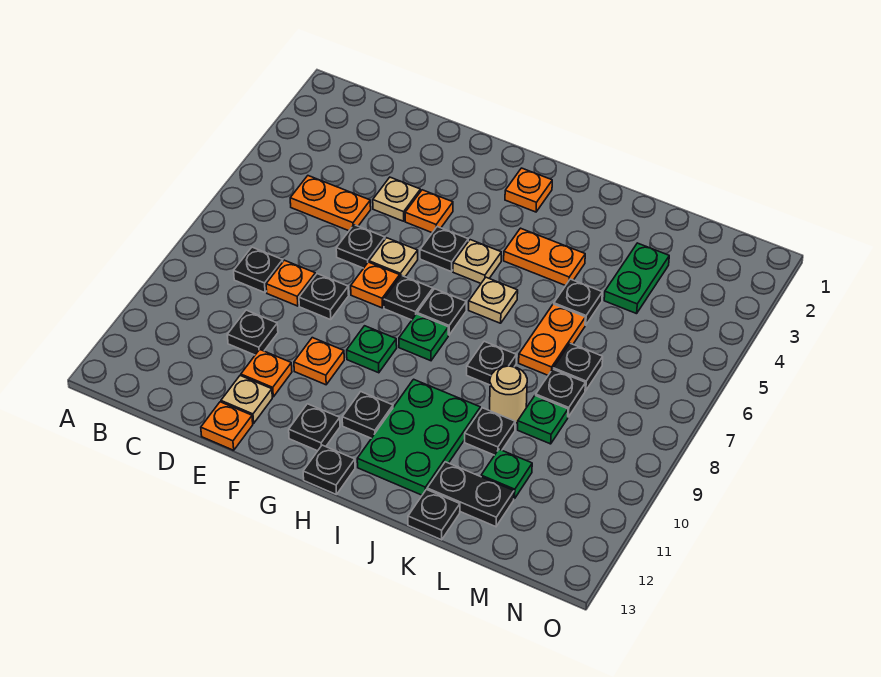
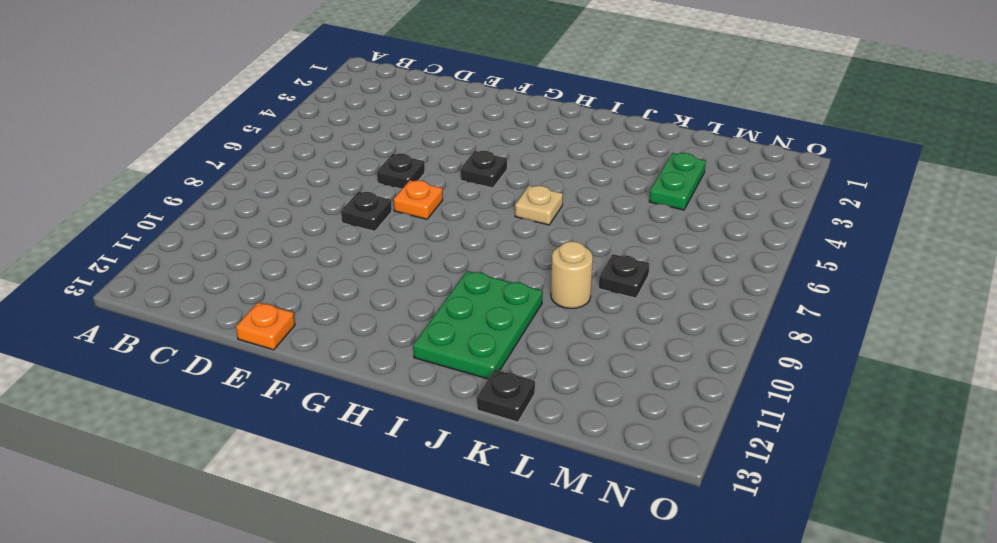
none -> orange plate C5:D5 level 1
none -> black plate C8 level 1
none -> orange plate D8 level 1
none -> black plate D10 level 1

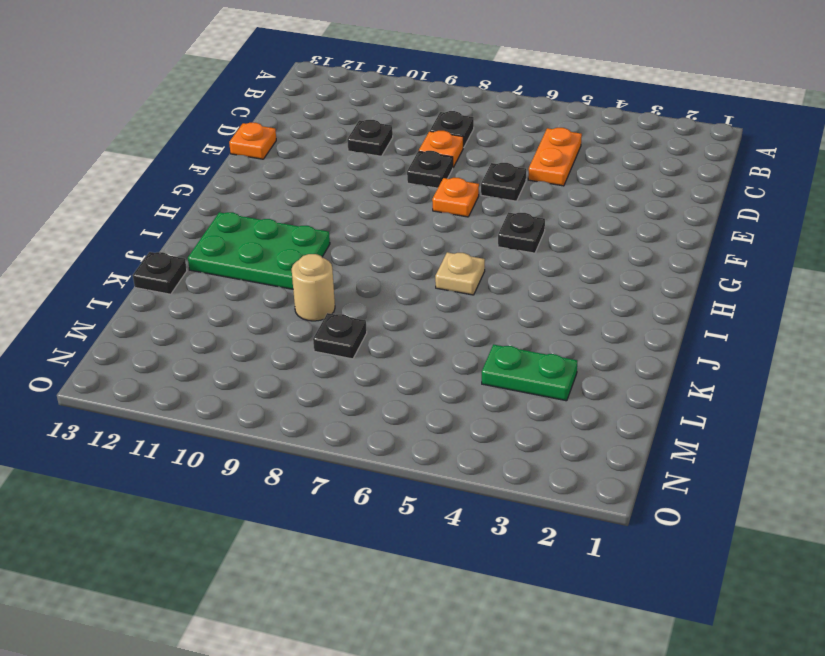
none -> tan plate E4 level 1
none -> orange plate E11 level 1
none -> tan plate E12 level 1
none -> orange plate F4 level 1

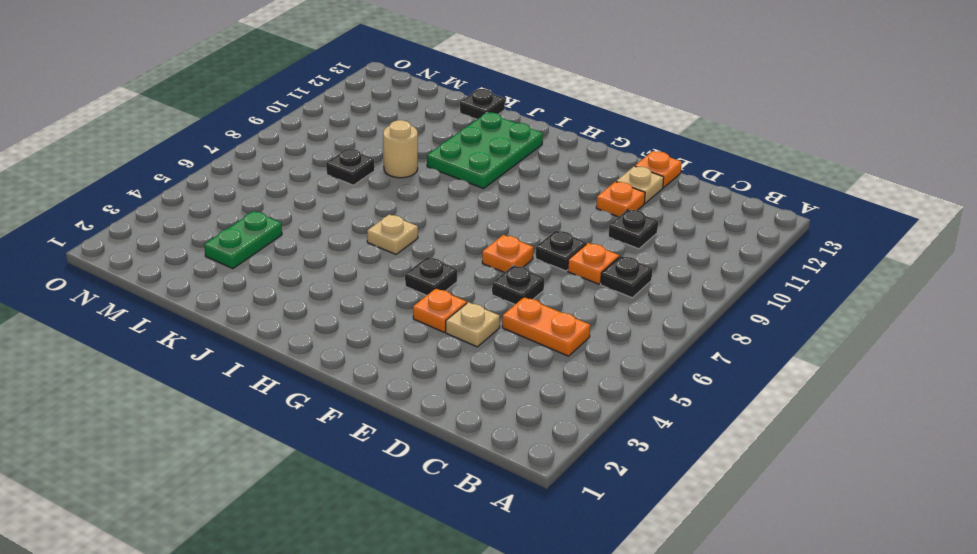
none -> tan plate F6 level 1
none -> orange plate F10 level 1
none -> black plate G7 level 1
none -> green plate G9 level 1

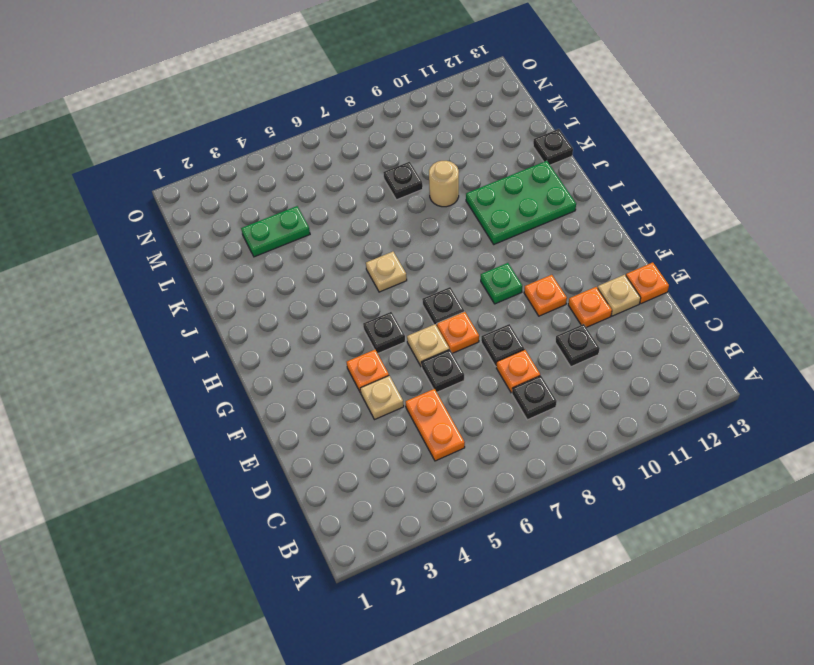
none -> black plate G12 level 1
none -> orange plate H2 level 1
none -> tan plate H5 level 1
none -> black plate H7 level 1

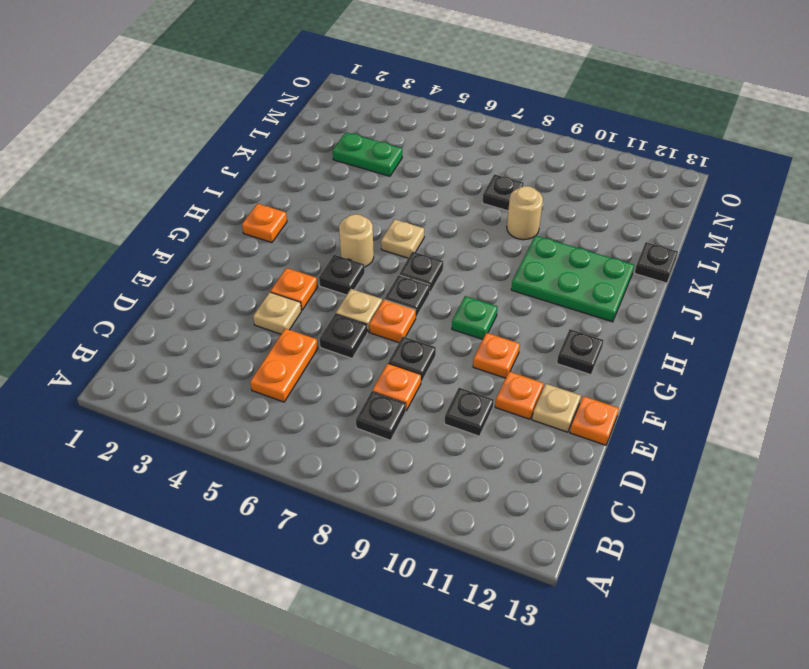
tan round brick H5 level 1 -> tan plate H5 level 1
none -> green plate H8 level 1
none -> black plate H11 level 1
none -> black plate H13 level 1
none -> orange plate I4:J4 level 1

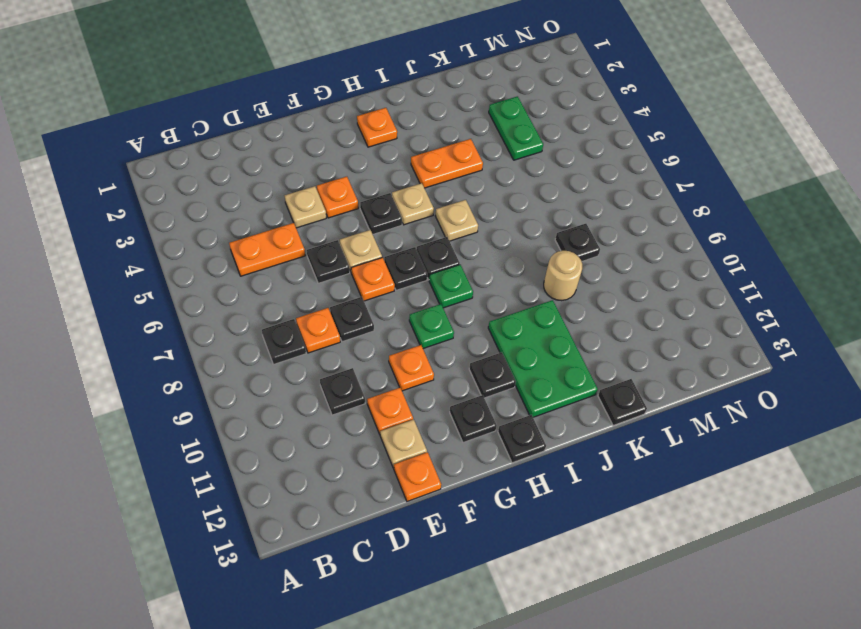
none -> black plate J8 level 1
none -> black plate K5 level 1
none -> orange plate K6:K7 level 1
none -> black plate K10 level 1

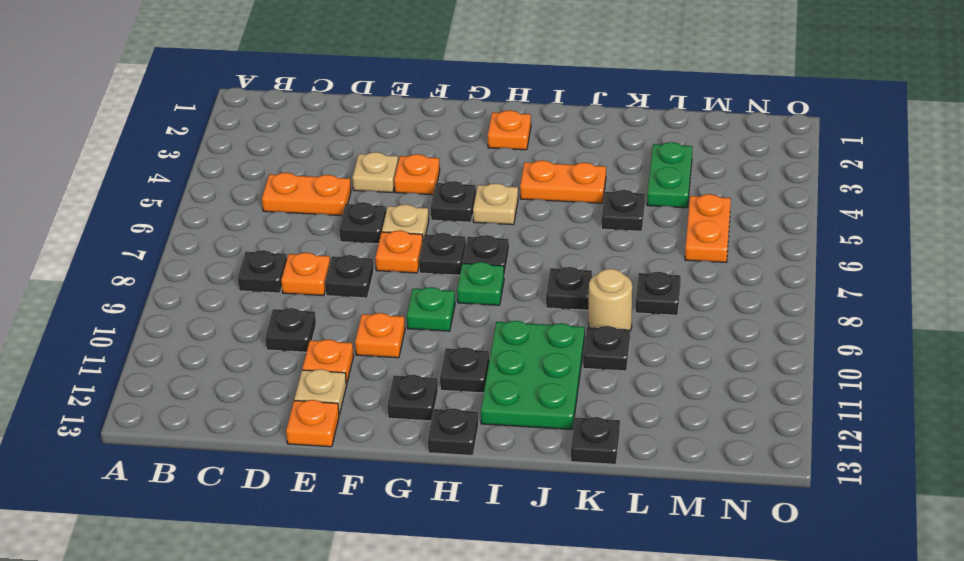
orange plate M5:M6 level 1 -> orange plate K6:K7 level 1
none -> tan plate I6 level 1
none -> black plate K12:L12 level 1
none -> black plate L7 level 1
none -> green plate L9 level 1

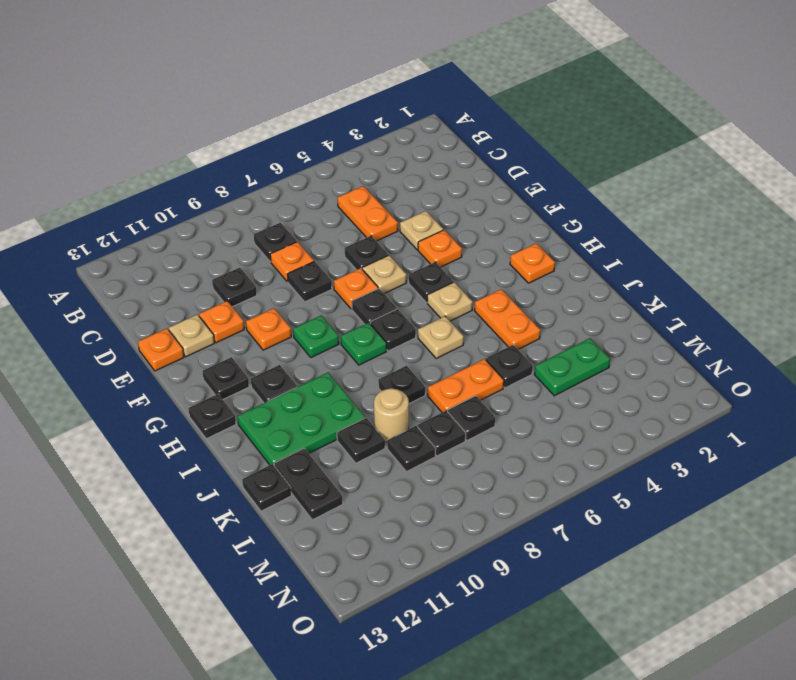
black plate L9 level 1 -> green plate L9 level 1
none -> green plate L11 level 1

